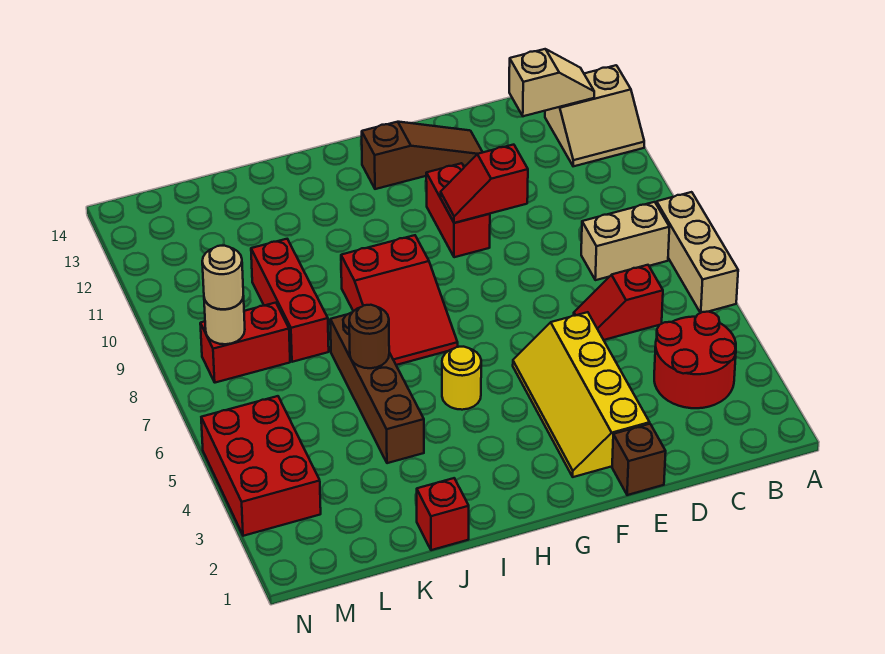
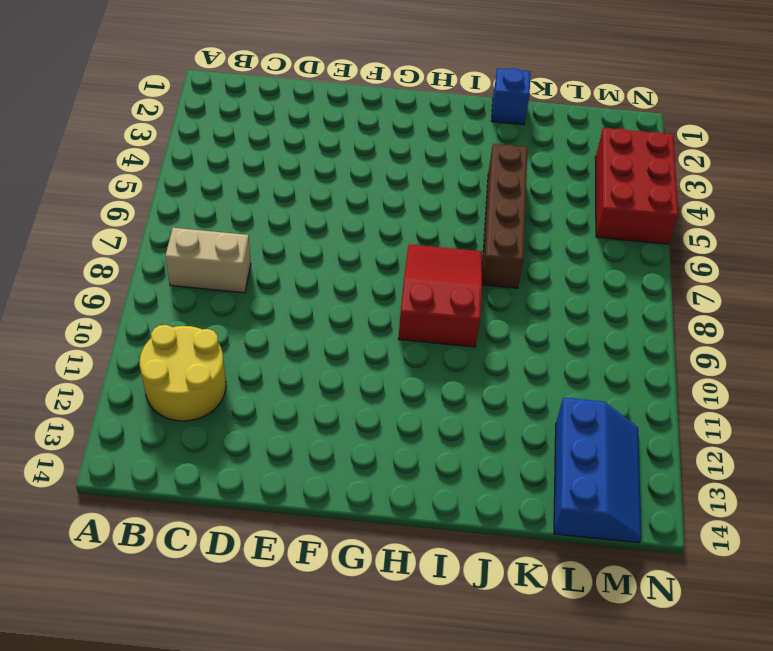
yellow round brick B11:C12 level 1 -> tan slope A12:B13 level 1 top 13
blue brick J1 level 1 -> red brick J1 level 1
blue slope L12:M14 level 1 top L -> none
none -> tan brick A6:A8 level 1
none -> red round brick B3:C4 level 1
none -> red slope C6:D6 level 1 top C

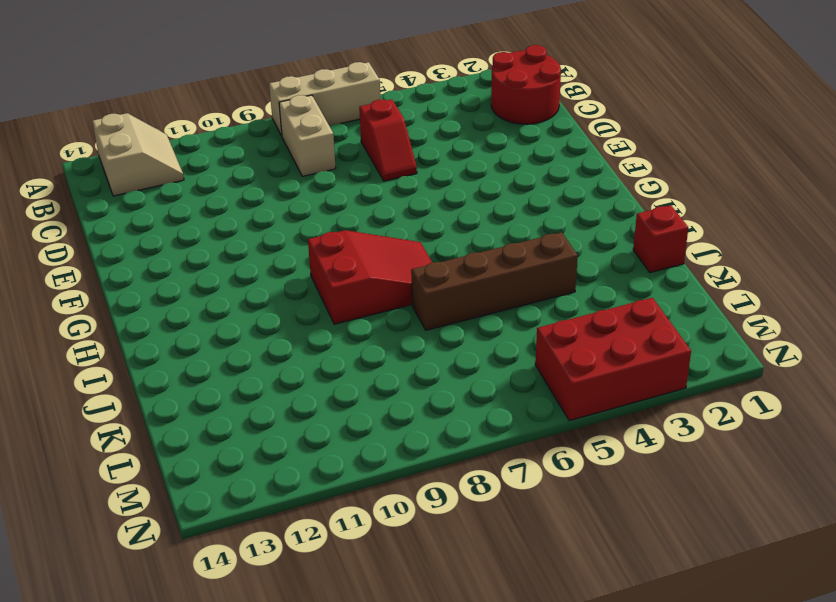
red round brick B1:C2 level 1 -> red round brick B3:C4 level 1
none -> brown brick E1 level 1
none -> yellow slope E2:F5 level 1 top E
none -> brown slope E13:G13 level 1 top G

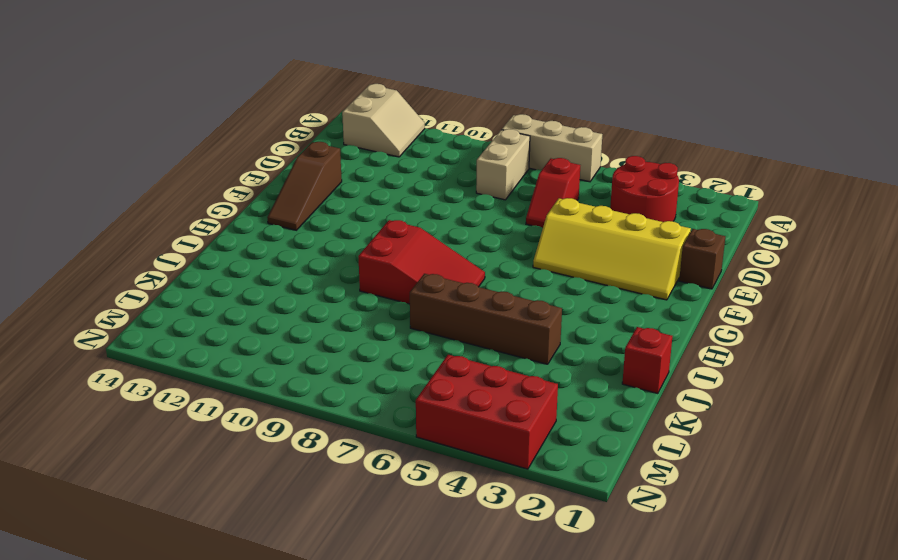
brown slope E13:G13 level 1 top E -> brown slope E13:G13 level 1 top G
none -> red brick F10:F11 level 1
none -> yellow round brick H5 level 1
none -> red brick K8:K10 level 1

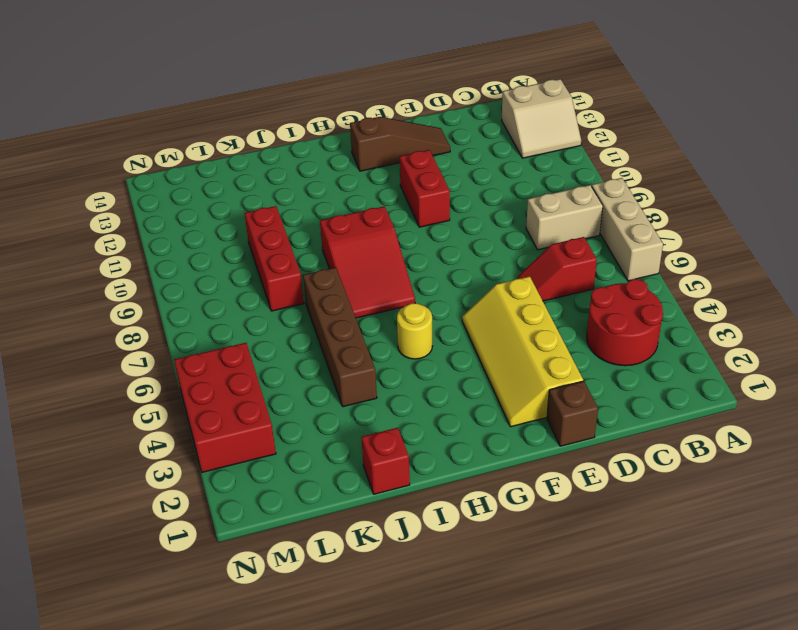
none -> red brick L8:M8 level 1
none -> tan slope B13:C13 level 2 top C
none -> red slope E10:F10 level 2 top E

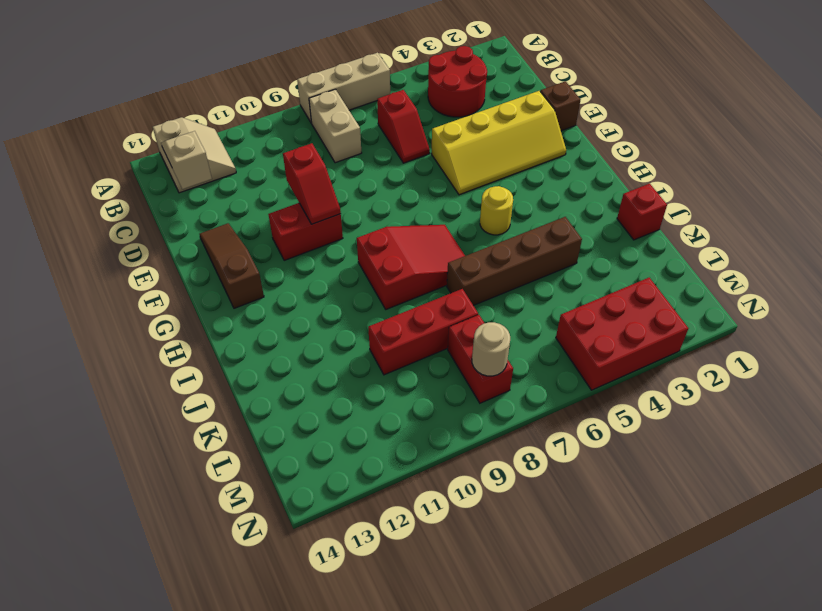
none -> brown round brick J6 level 2
none -> tan round brick M8 level 3

